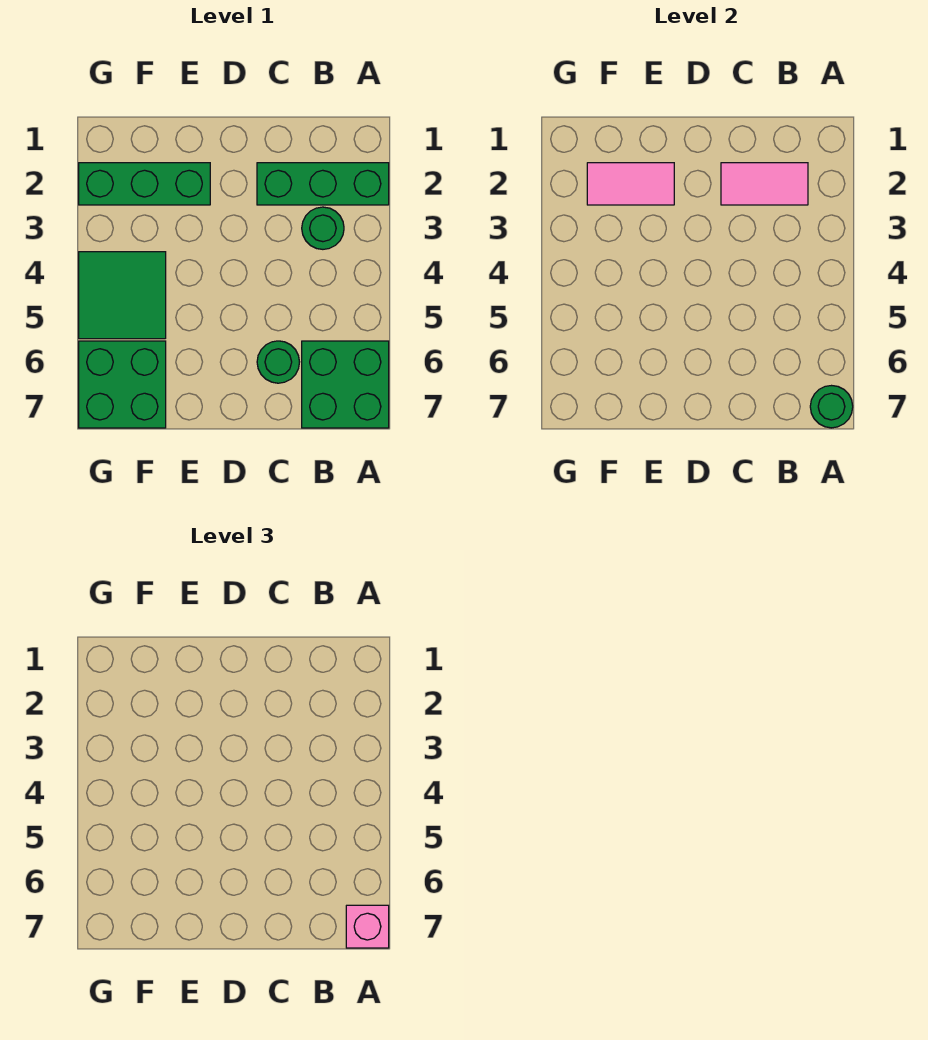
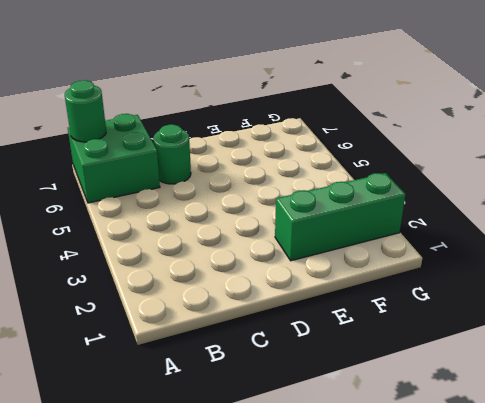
none -> green brick A2:C2 level 1
none -> green round brick B3 level 1

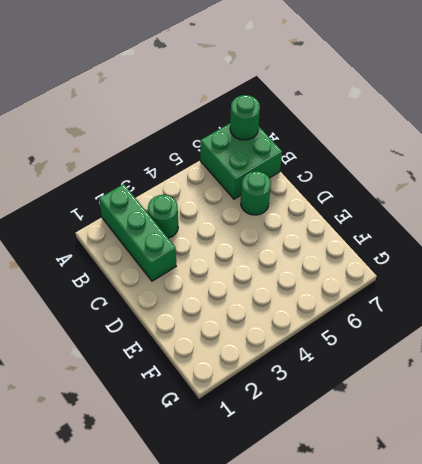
none -> green brick E2:G2 level 1
none -> green tile F4:G5 level 1

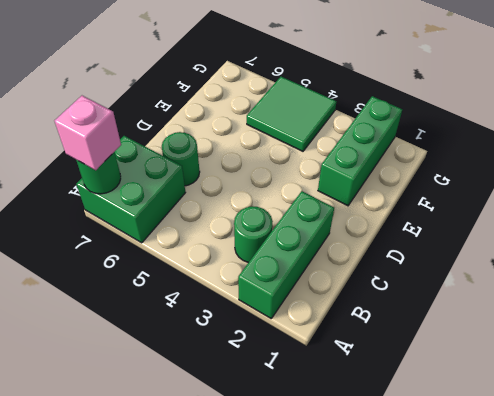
none -> green brick F6:G7 level 1
none -> pink tile B2:C2 level 2

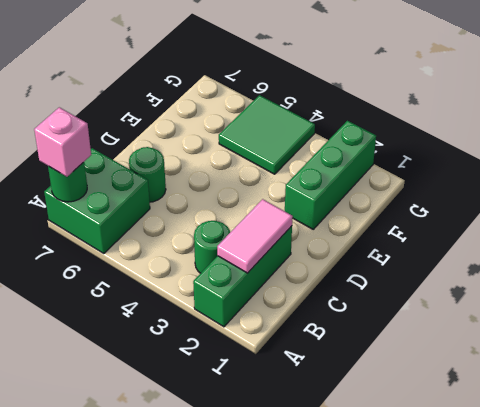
none -> green brick F6:G7 level 1
none -> pink tile E2:F2 level 2

